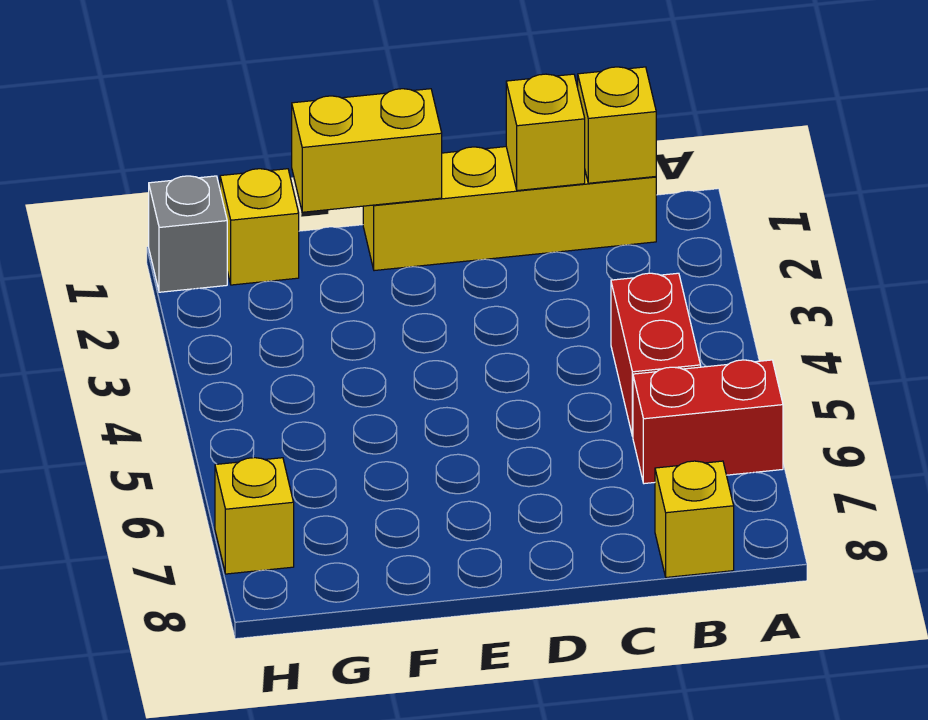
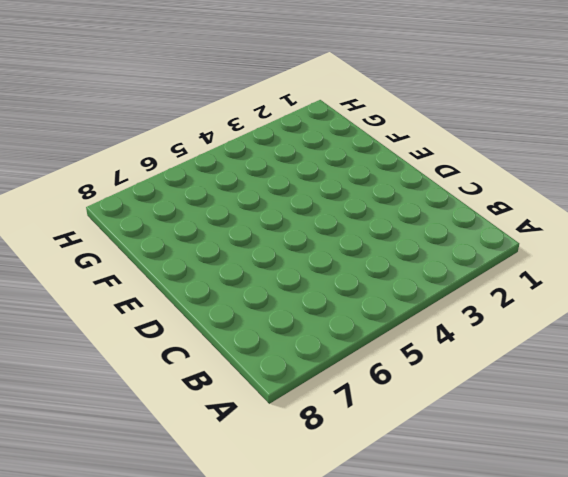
none -> red brick A6:B6 level 1
none -> yellow brick B1:E1 level 1

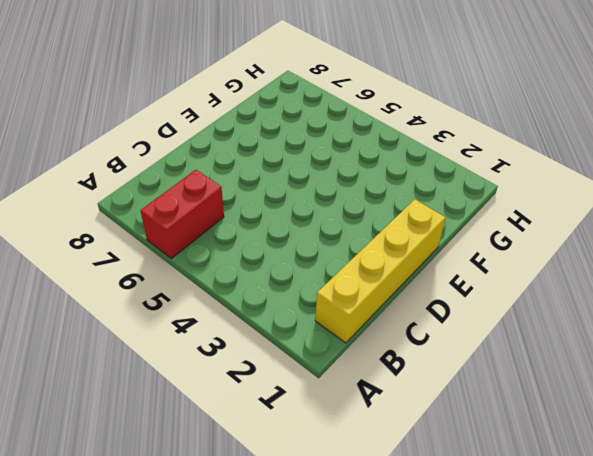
none -> red brick B4:B5 level 1
none -> yellow brick B8 level 1

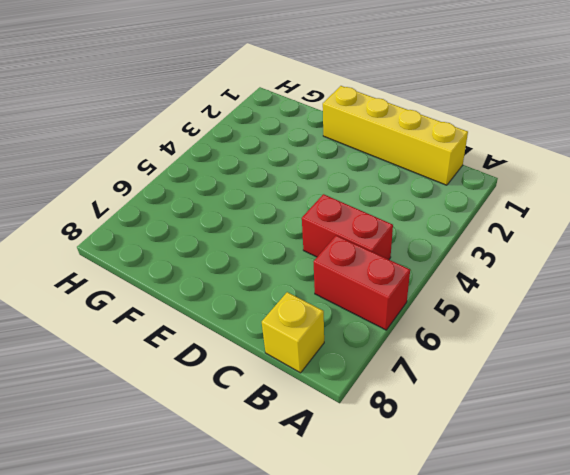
red brick B5:C5 level 1 -> red brick B4:B5 level 1
none -> yellow brick G1 level 1
none -> grey brick H1 level 1

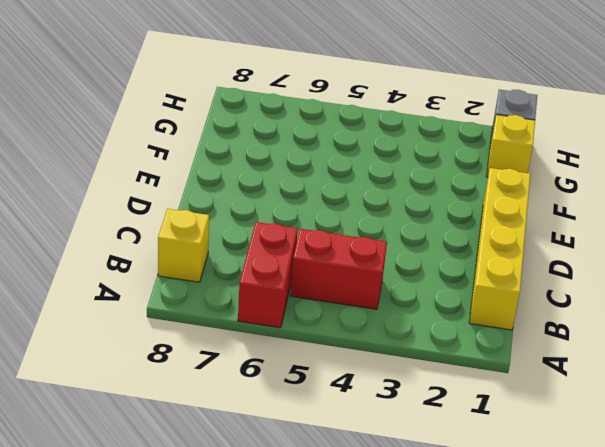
none -> yellow brick H7 level 1
none -> yellow brick B1 level 2

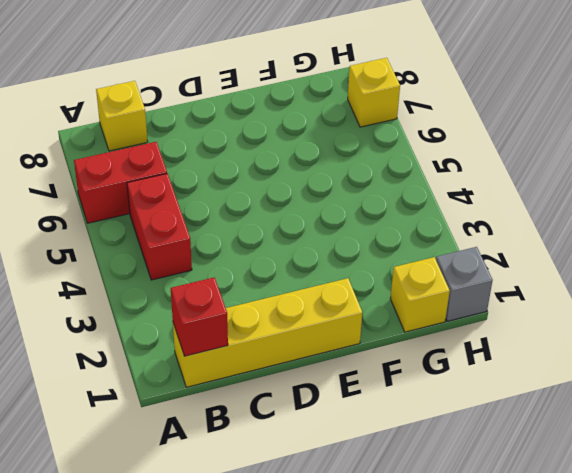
red brick B1 level 2 -> yellow brick B1 level 2
none -> yellow brick C1 level 2
none -> yellow brick E1:F1 level 2

